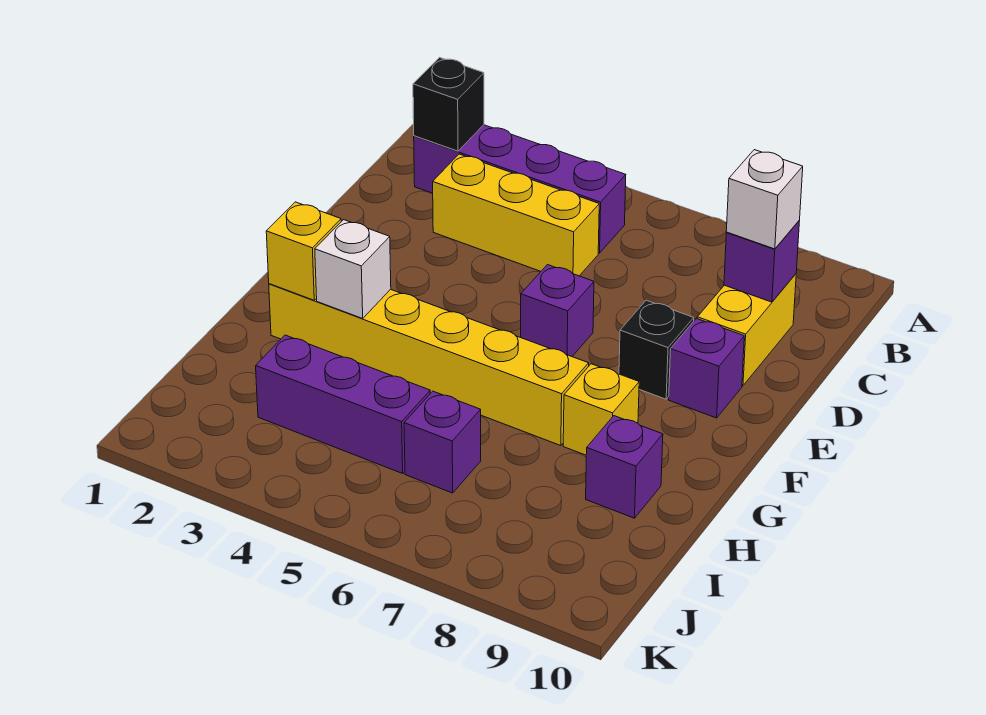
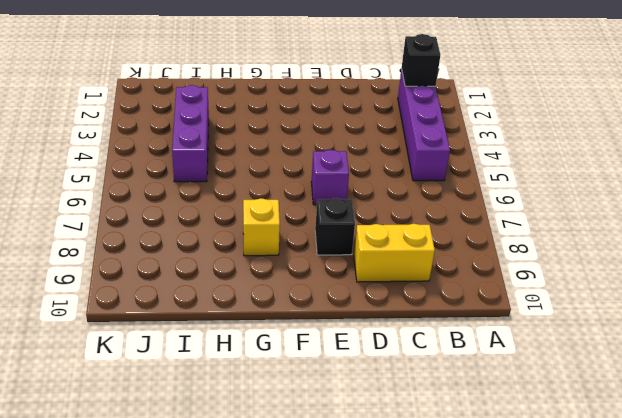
none -> yellow brick C3:C5 level 1
none -> purple brick E9 level 1
none -> yellow brick G2:G7 level 1

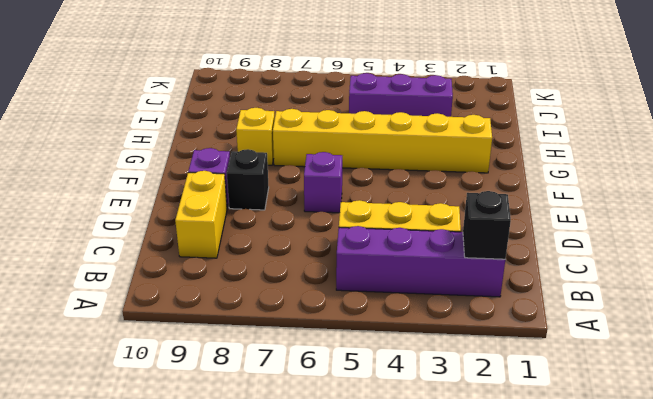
none -> purple brick H9 level 1
none -> purple brick I6 level 1
none -> purple brick C9 level 2

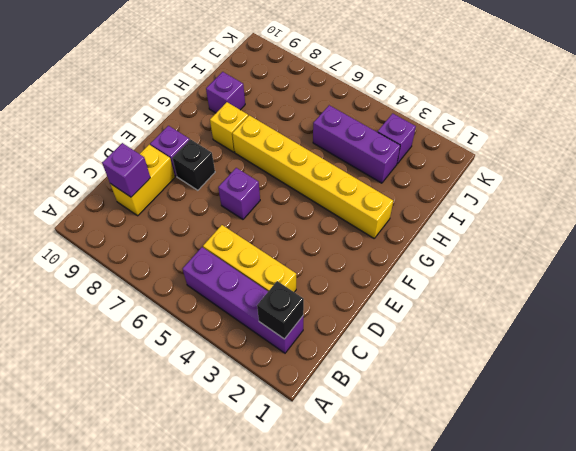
purple brick J3 level 1 -> purple brick I6 level 1
none -> yellow brick G2 level 2
none -> white brick G3 level 2
none -> white brick C9 level 3

